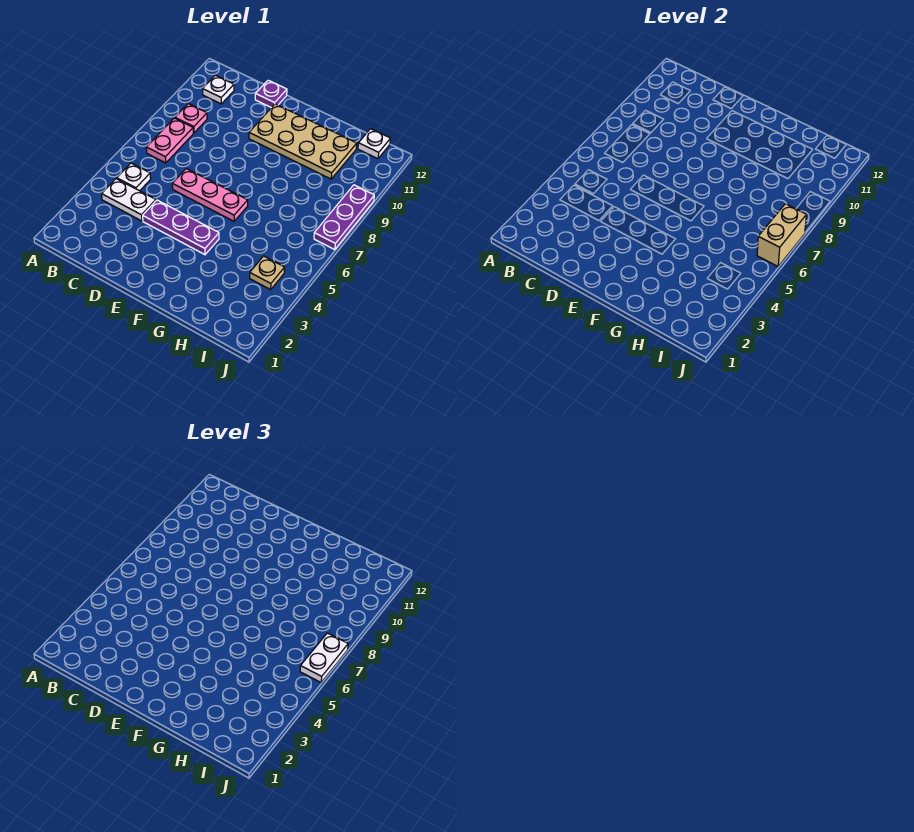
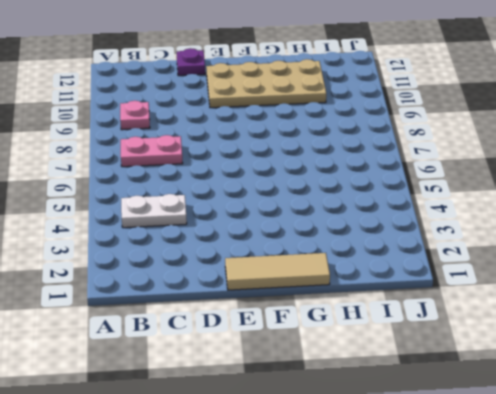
pink plate B7:C7 level 1 -> pink plate B7:B8 level 1
tan tile E1:G1 level 1 -> none
none -> white plate B5 level 1
none -> white plate B11 level 1
none -> purple plate D4:F4 level 1

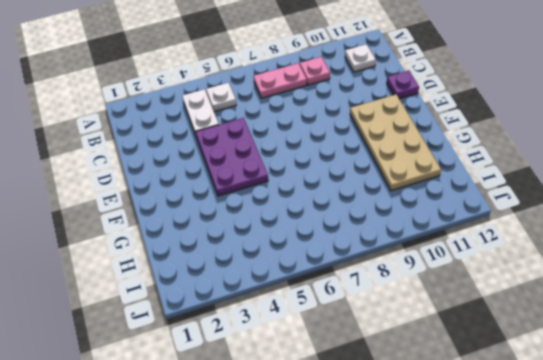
purple plate D4:F5 level 1 -> purple plate D4:F4 level 1
none -> pink plate D6:F6 level 1
none -> tan plate I4 level 1
none -> white plate I12 level 1

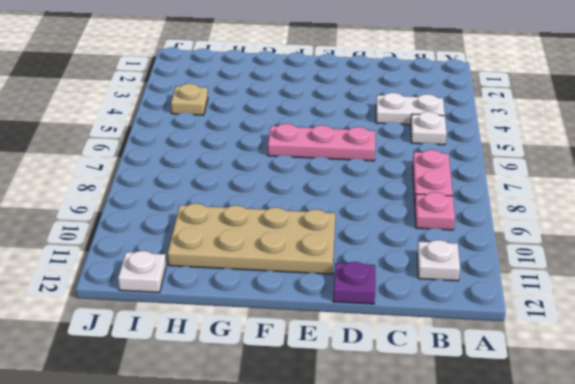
none -> purple plate D4:F4 level 1
none -> purple plate J7:J9 level 1
none -> tan brick J6:J7 level 2

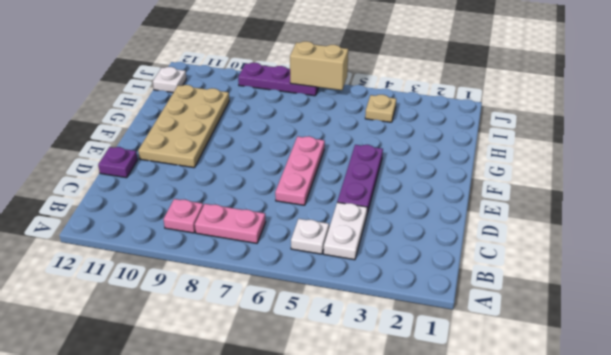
none -> white plate B11 level 1
none -> white plate J6:J7 level 3

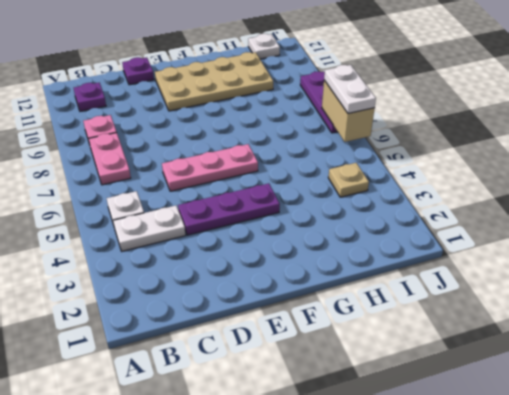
purple plate B11 level 1 -> white plate B11 level 1

